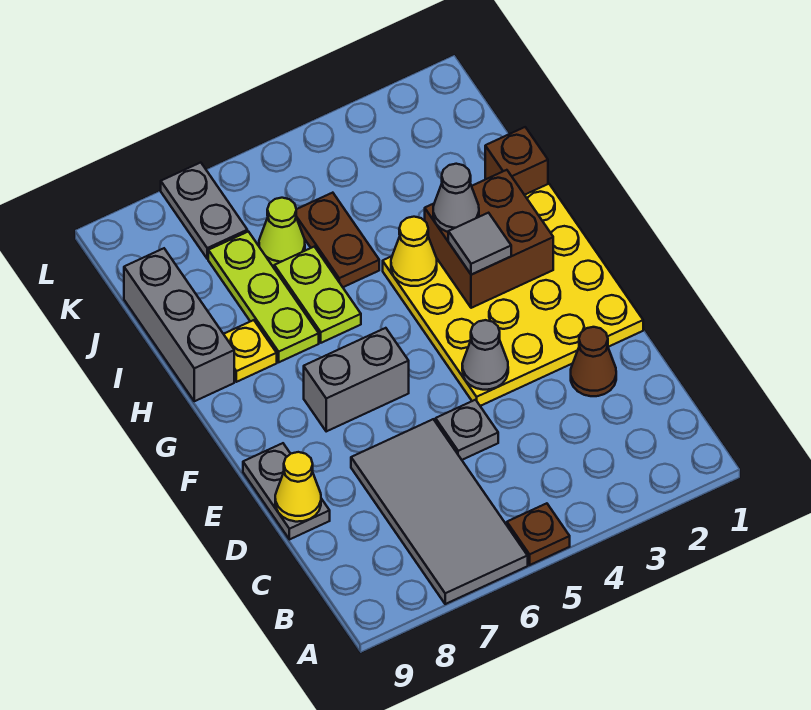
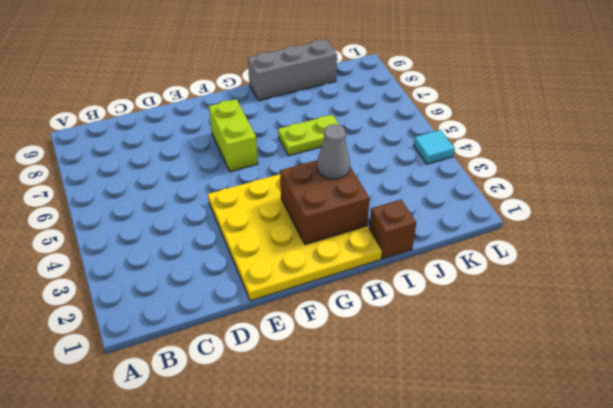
lime brick F6:F7 level 1 -> grey brick F6:F7 level 1
cyan tile L4 level 1 -> none
none -> brown plate A5 level 1
none -> grey tile A6:D7 level 1
none -> brown cone D2 level 1

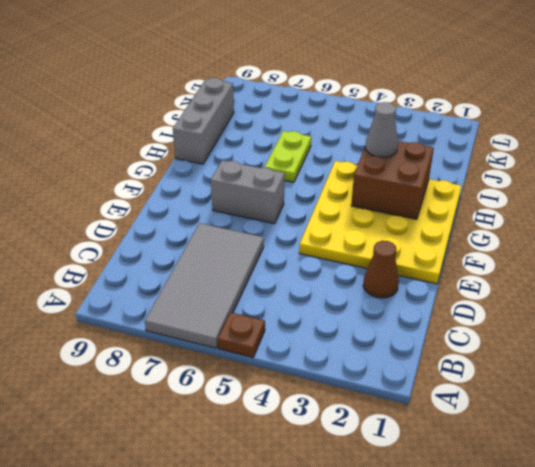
none -> grey plate D5 level 1
none -> grey plate D9:E9 level 1
none -> lime plate H7:J7 level 1

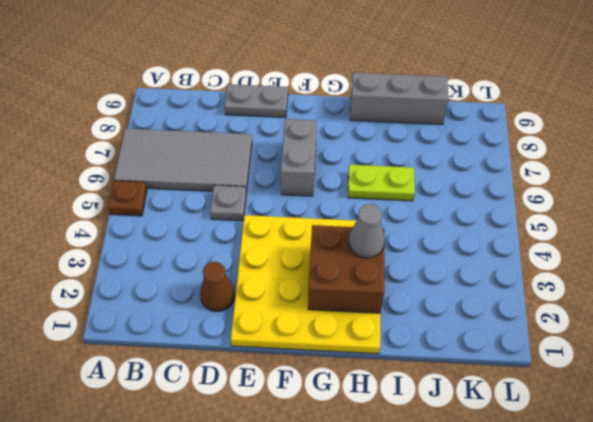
none -> lime plate H7:J7 level 1
none -> yellow plate H8 level 1
none -> brown brick I1 level 1

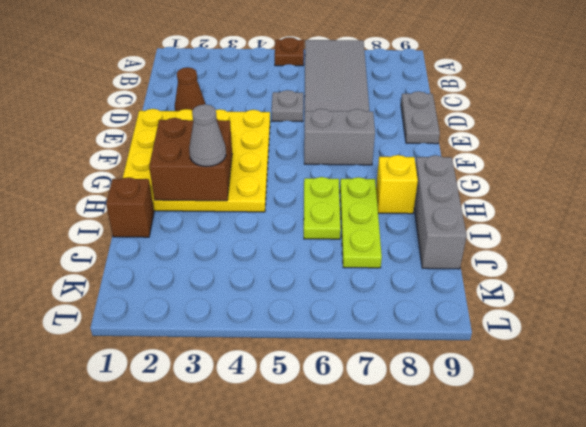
yellow brick H8 level 1 -> yellow plate H8 level 1
none -> brown plate I5:J5 level 1
none -> lime cone J6 level 1
none -> grey plate K7:L7 level 1

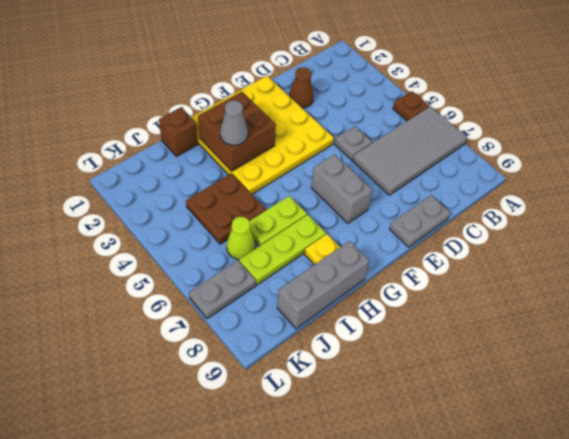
brown plate I4:J5 level 1 -> brown plate I5:J5 level 1
none -> yellow cone D9 level 2
none -> grey cone E4 level 2
none -> yellow cone H4 level 2

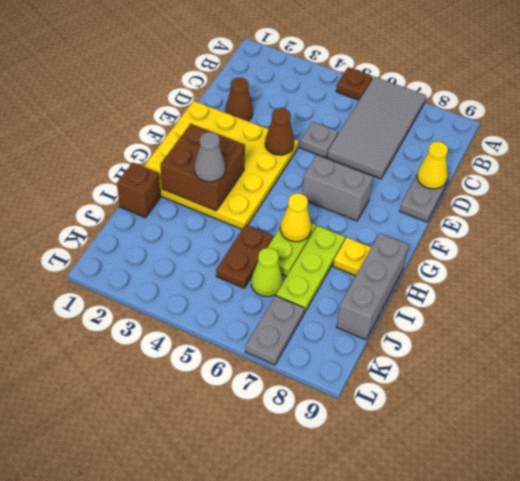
brown cone E4 level 2 -> grey cone E4 level 2
yellow cone H6 level 2 -> yellow cone H4 level 2
none -> grey tile G3 level 3

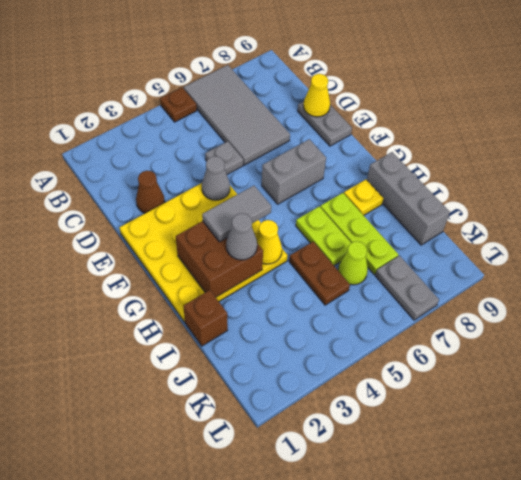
grey tile G3:G4 level 3 -> grey tile G3 level 3

